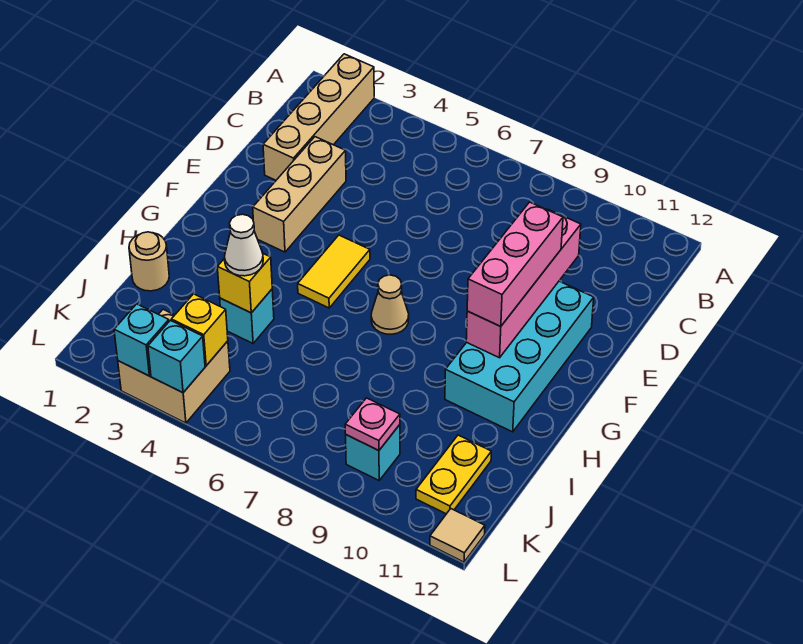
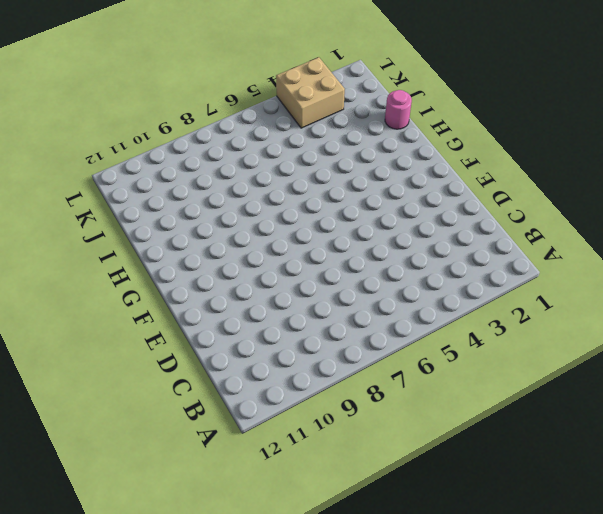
pink round brick I1 level 1 -> tan round brick I1 level 1
none -> tan brick A2:D2 level 1
none -> tan brick D3:F3 level 1
none -> cyan brick E10:H11 level 1

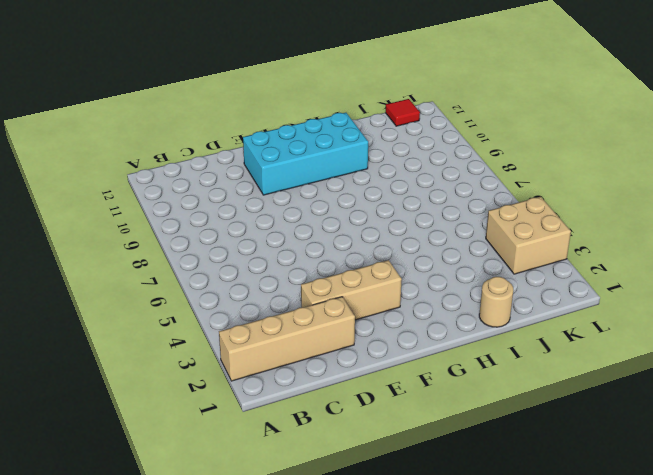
red tile K12 level 1 -> none
none -> yellow tile F5:G5 level 1
none -> tan cone G7 level 1
none -> cyan brick I4 level 1

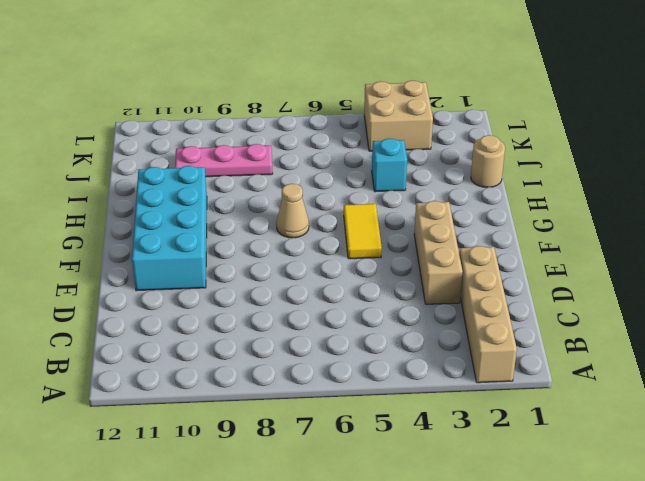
pink plate J8:J10 level 1 -> none
none -> yellow plate J11:K11 level 1
none -> cyan brick K9 level 1
none -> tan tile L12 level 1

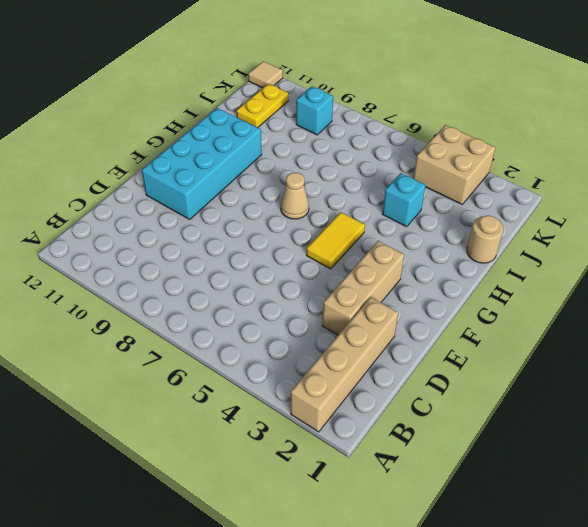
none -> pink brick D10:G10 level 2
none -> yellow brick I4 level 2
none -> yellow brick K4 level 2

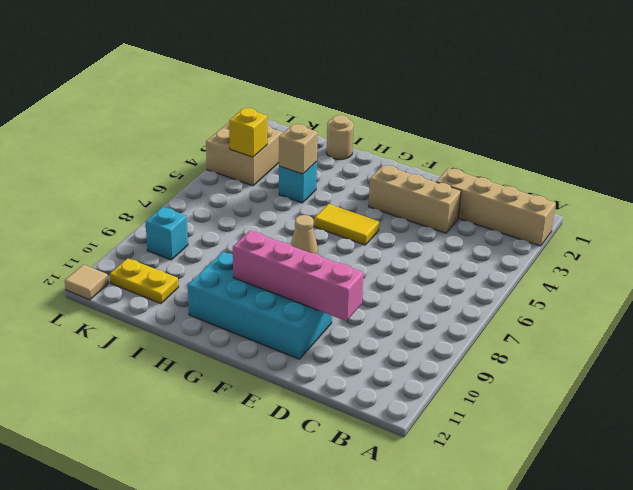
tan brick I4 level 2 -> yellow brick I4 level 2
none -> pink plate K9 level 2
none -> cyan brick L3 level 2
none -> cyan brick L4 level 2

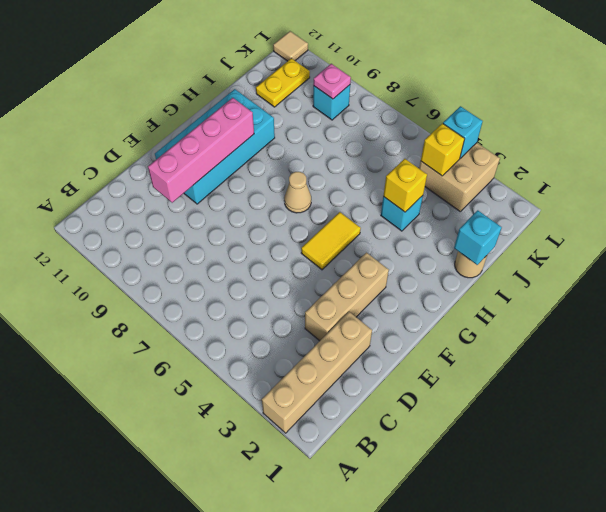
cyan brick I1 level 2 -> cyan brick L3 level 2
none -> pink brick E10:G10 level 3
none -> white cone I4 level 3

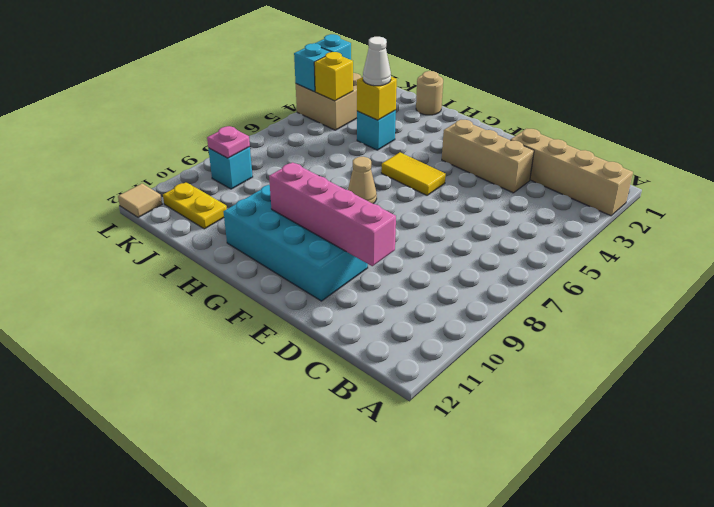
none -> pink brick E10:G10 level 3

